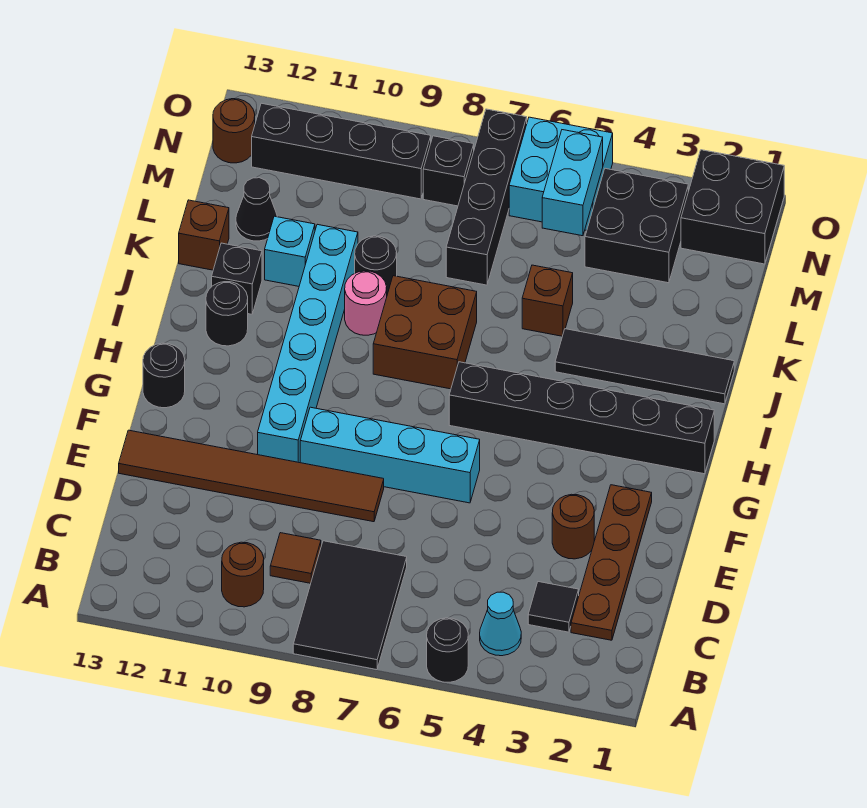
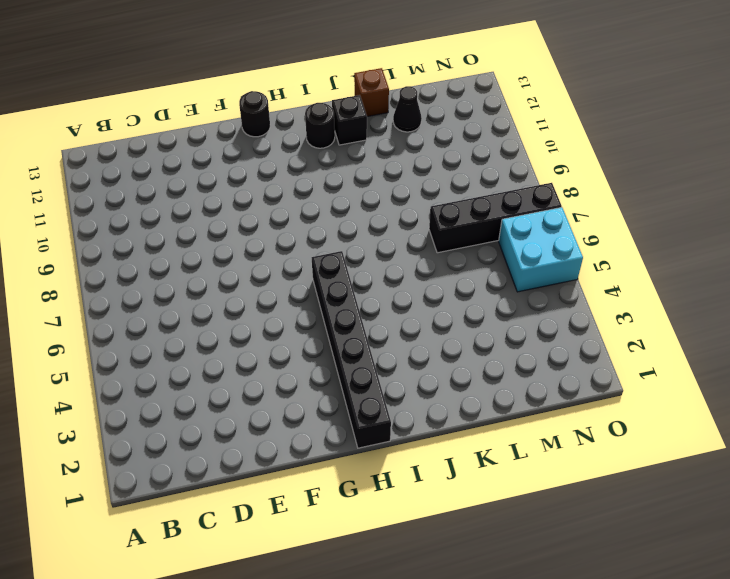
none -> black round brick A5 level 1
none -> black tile A7:C8 level 1
none -> cyan cone B4 level 1
none -> brown round brick B10 level 1

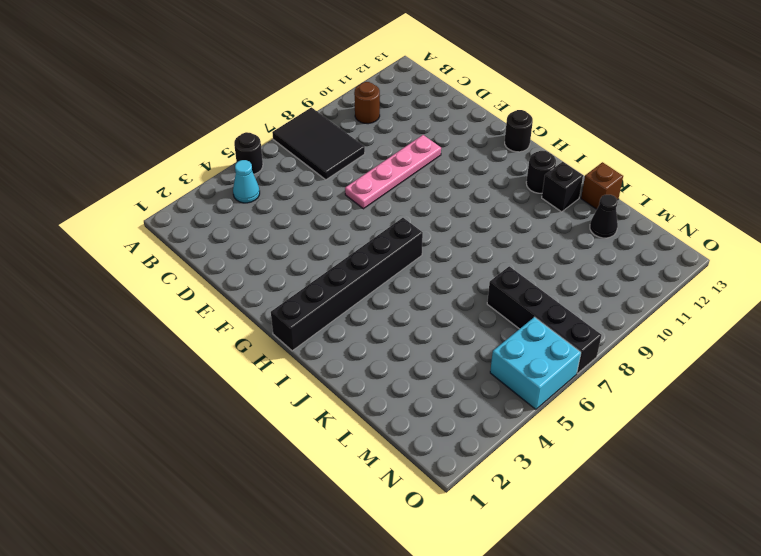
pink plate E7:E10 level 1 -> brown tile E8:E13 level 1
none -> brown plate C2:F2 level 1
none -> black tile C3 level 1
none -> brown tile C9 level 1
none -> brown round brick E3 level 1

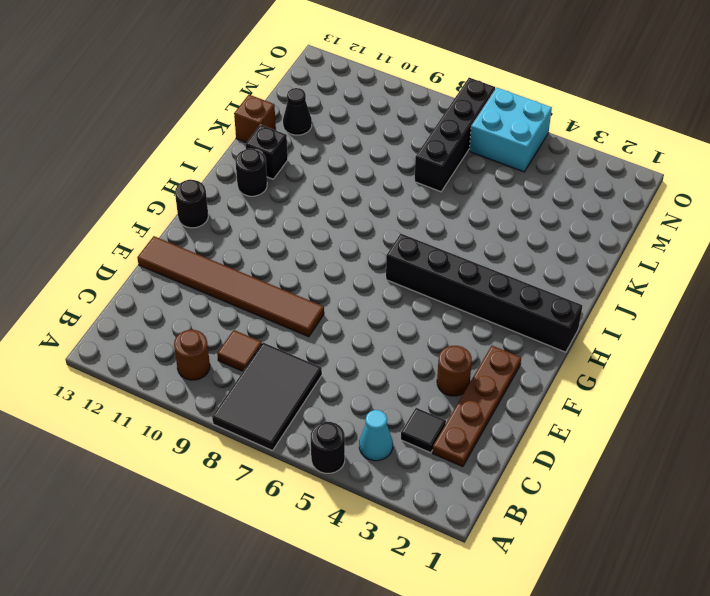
none -> cyan brick F6:F9 level 1
none -> cyan brick F10:K10 level 1
none -> brown brick I7:J8 level 1
none -> black tile J1:J4 level 1

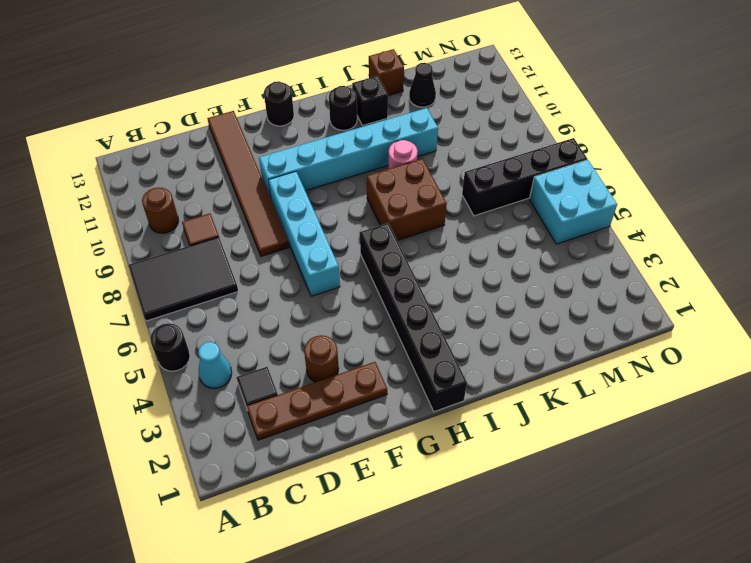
none -> black tile J1:J4 level 1
none -> brown brick K5 level 1
none -> black round brick K9 level 1
none -> cyan brick K11 level 1

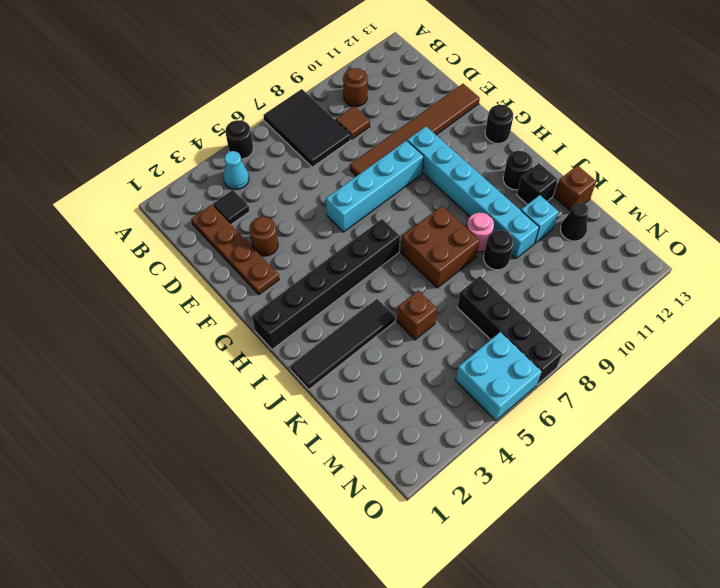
none -> black brick M3:N4 level 1
none -> black brick N1:O2 level 1
none -> black brick N8 level 1
none -> black brick N9:N12 level 1

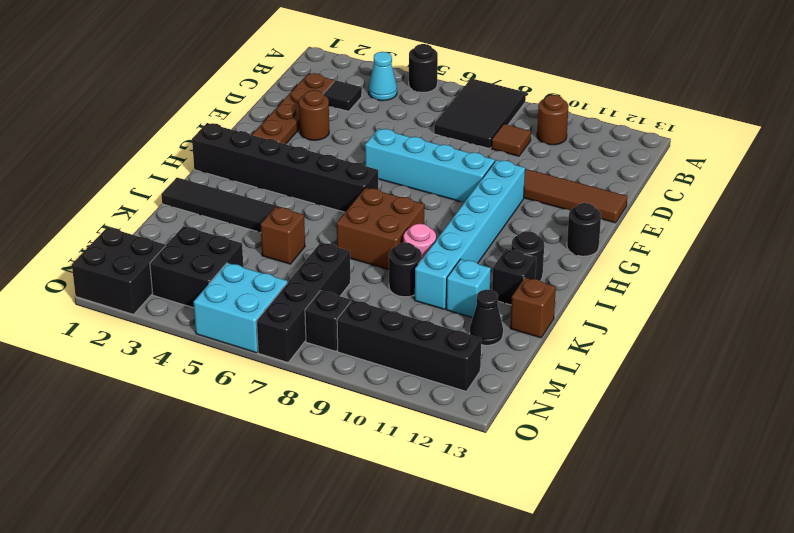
none -> brown round brick N13 level 1
none -> cyan brick M5:N5 level 2

